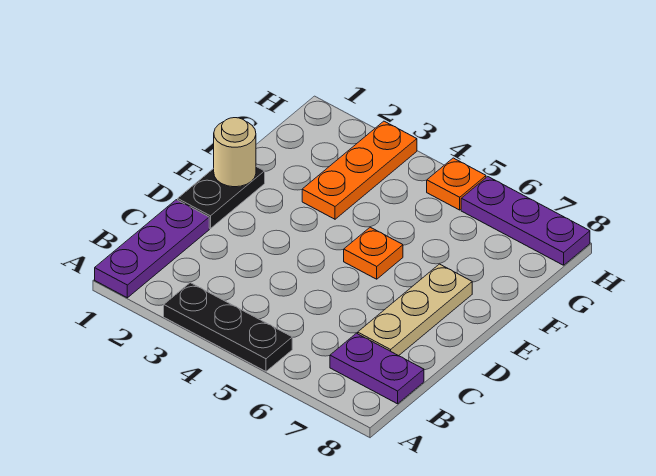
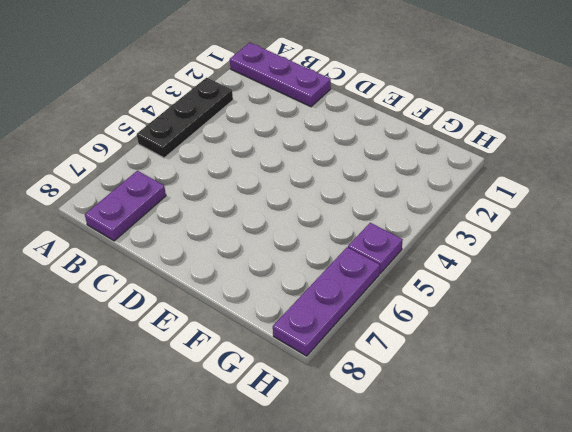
purple plate H5 level 1 -> orange plate H5 level 1
none -> tan plate C7:E7 level 1
none -> black plate D1:E1 level 1

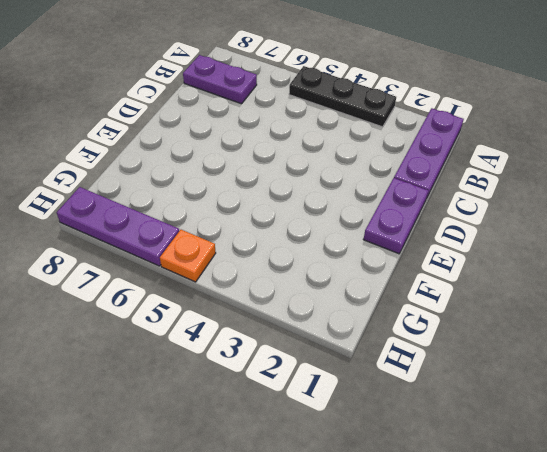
purple plate D1:E1 level 1 -> black plate D1:E1 level 1
none -> tan plate C7:E7 level 1
none -> orange plate E5 level 1

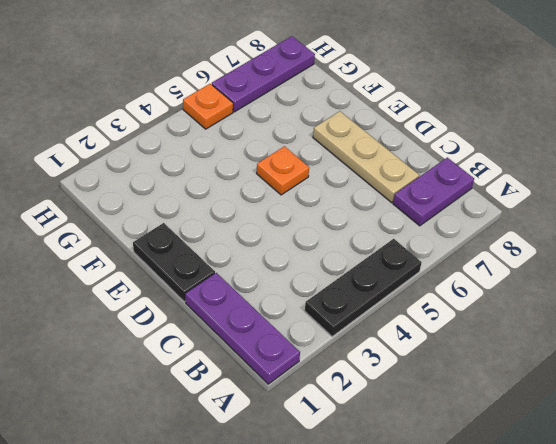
none -> orange plate F3:H3 level 1
none -> tan round brick E1 level 2

